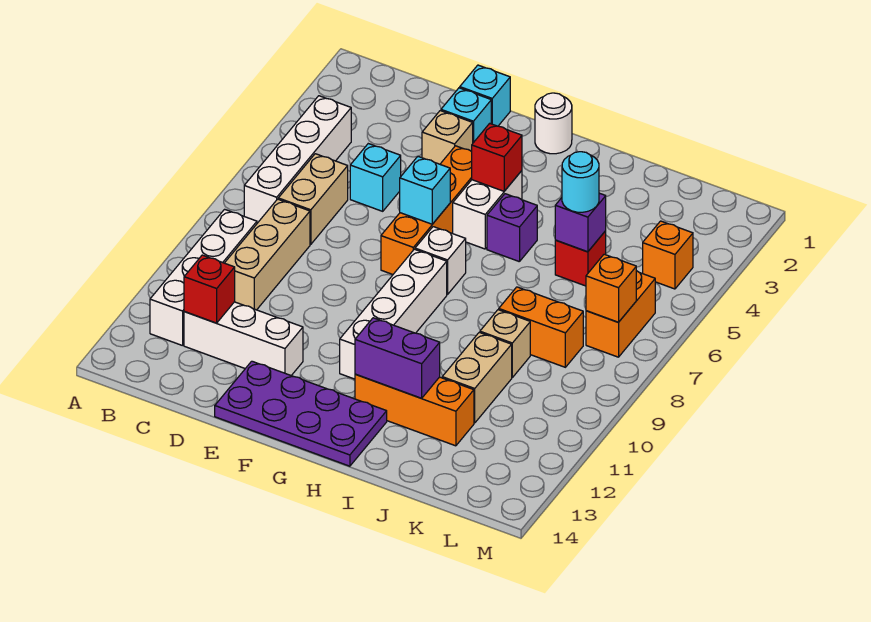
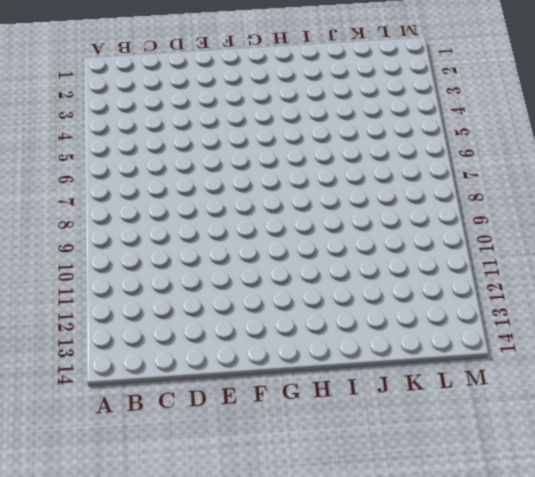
none -> white brick B4:B7 level 1
none -> white brick B9:B12 level 1
none -> tan brick C6:C7 level 1
none -> tan brick C8:C10 level 1

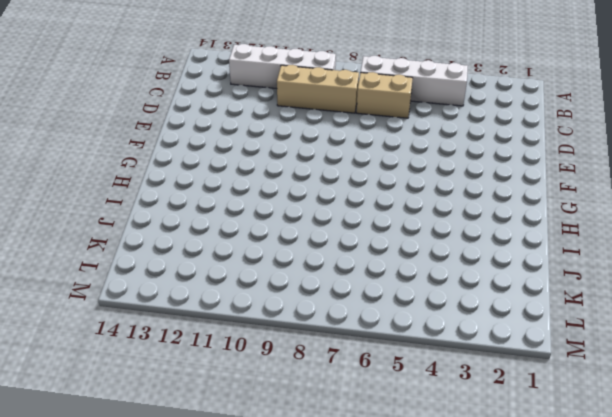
none -> white brick C12:E12 level 1
none -> cyan brick D5 level 1
none -> cyan brick E1 level 1
none -> cyan brick E2 level 1

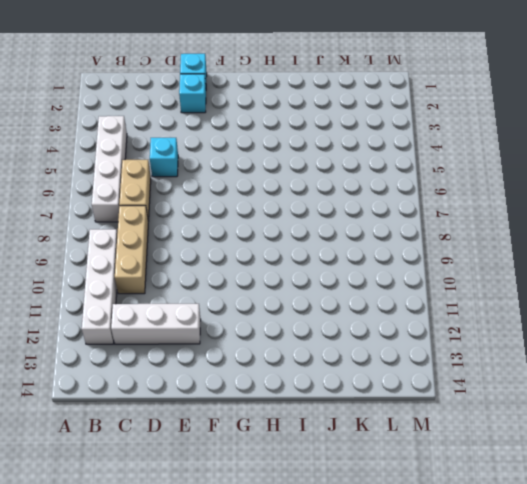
none -> tan brick E3 level 1
none -> purple plate E13:H14 level 1
none -> orange brick F4:F7 level 1
none -> white round brick G1 level 1

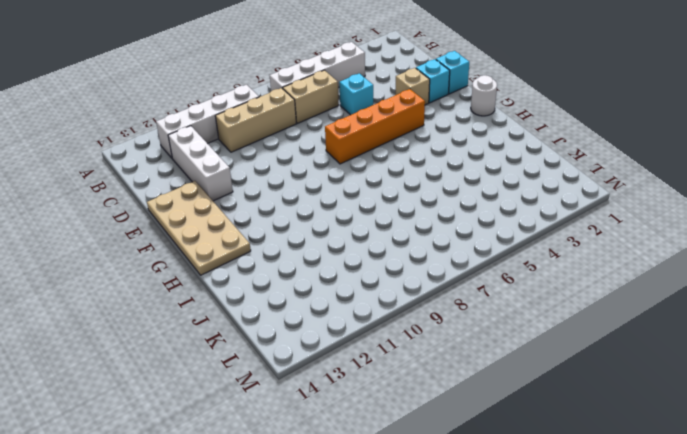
tan plate E13:H14 level 1 -> purple plate E13:H14 level 1
none -> white brick G4:G5 level 1
none -> white brick G7 level 1
none -> white brick G8:G11 level 1
none -> purple brick H5 level 1

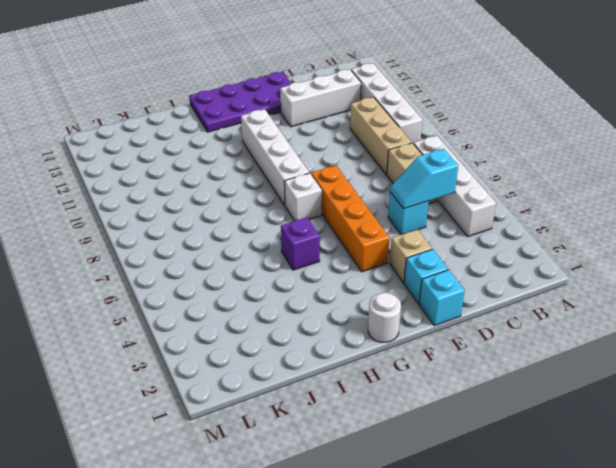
cyan slope C5:D5 level 2 top C -> none
none -> white brick G4:G5 level 1
none -> orange brick H12:J12 level 1
none -> red brick J5 level 1
none -> orange brick J8:K8 level 1

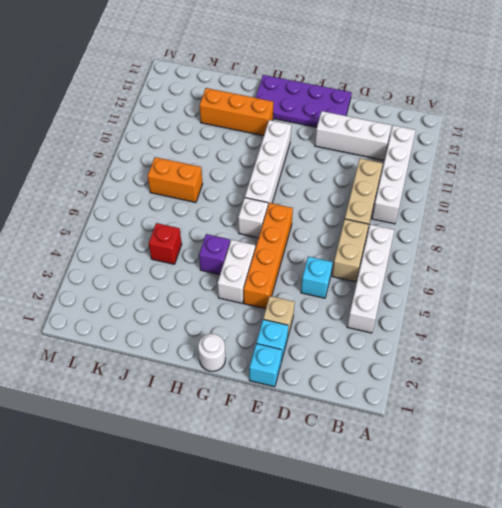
none -> tan brick J9 level 1
none -> tan brick J10:J11 level 1
none -> orange brick L4 level 1
none -> orange brick L6:L7 level 1

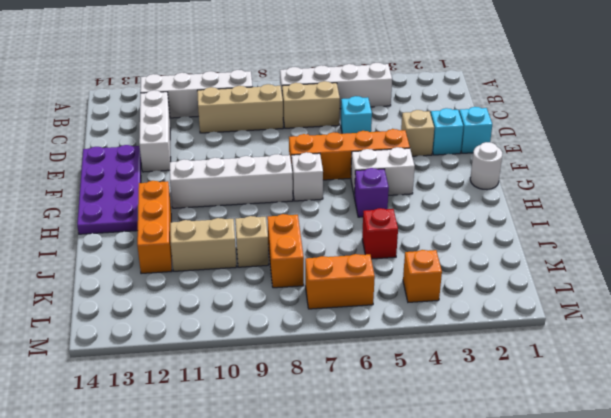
none -> red brick C12 level 2
none -> cyan brick F6 level 2
none -> red brick G4 level 2
none -> purple brick H12:I12 level 2

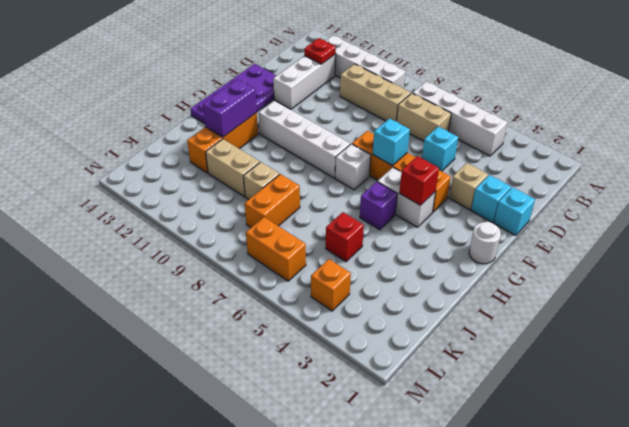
red plate C12 level 2 -> red brick C12 level 2
none -> purple brick J5 level 2
none -> orange brick L7 level 2
none -> cyan round brick J5 level 3

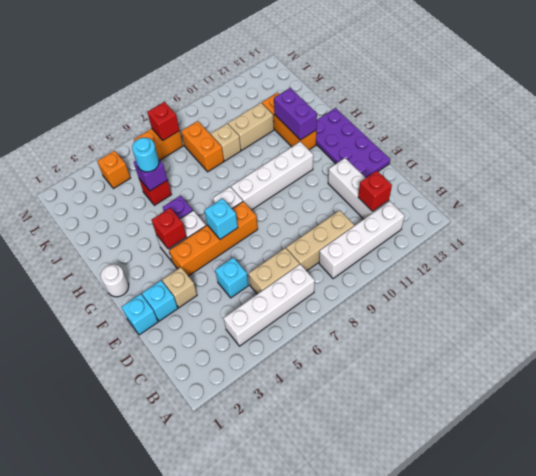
red brick L7 level 2 -> orange brick L7 level 2

